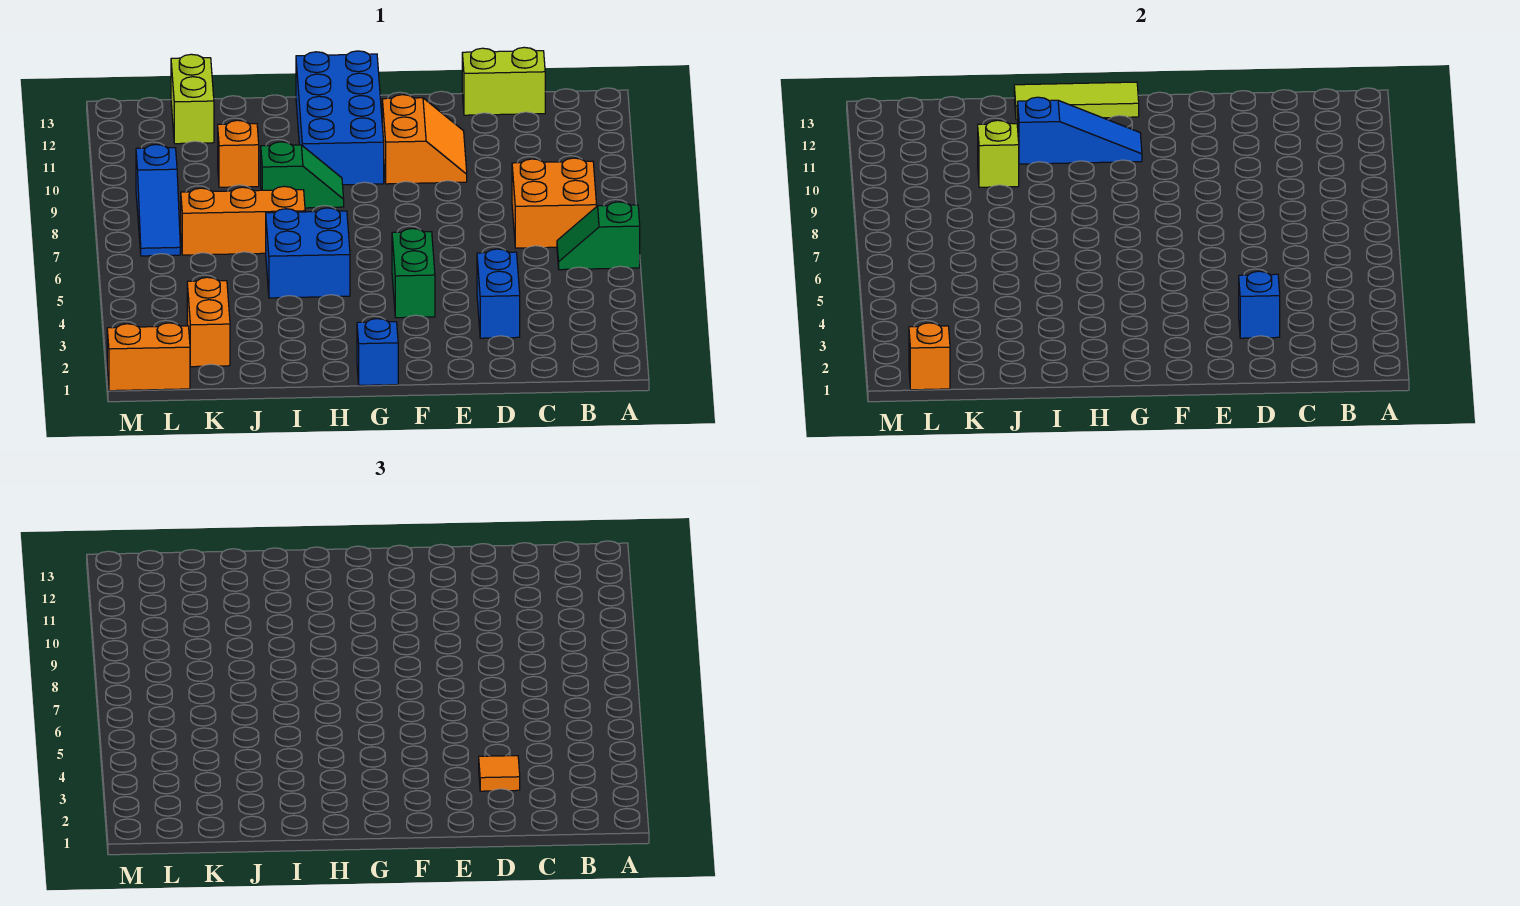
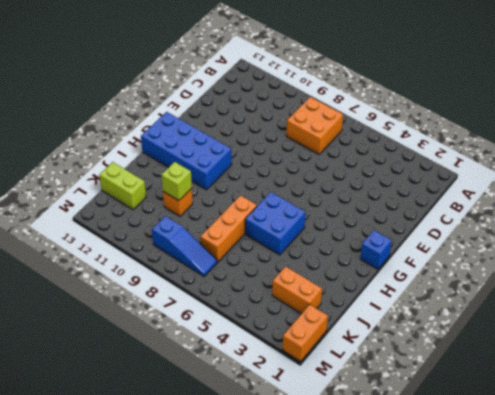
none -> green slope A6:B6 level 1 top A
none -> lime brick C13:D13 level 1
none -> blue brick D3:D4 level 1

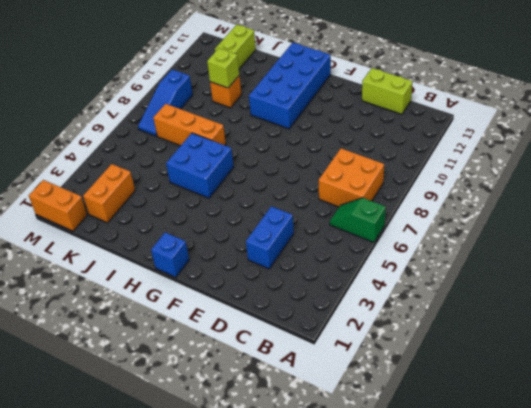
none -> orange slope E10:F11 level 1 top F
none -> green brick F4:F5 level 1
none -> green slope H9:I9 level 1 top I

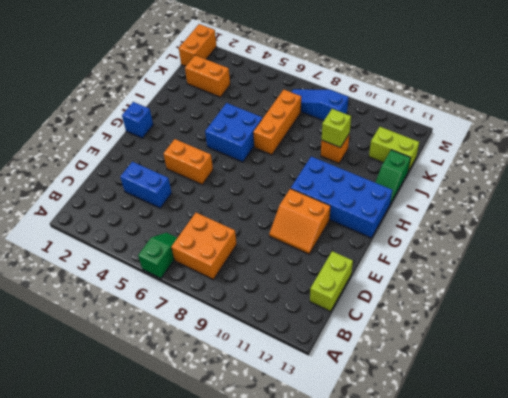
orange brick F4:F5 level 1 -> green brick F4:F5 level 1
green slope I13:J13 level 1 top J -> green slope H9:I9 level 1 top I
none -> blue brick D3 level 2
none -> blue slope G11:I11 level 2 top I
none -> lime tile G13:I13 level 2

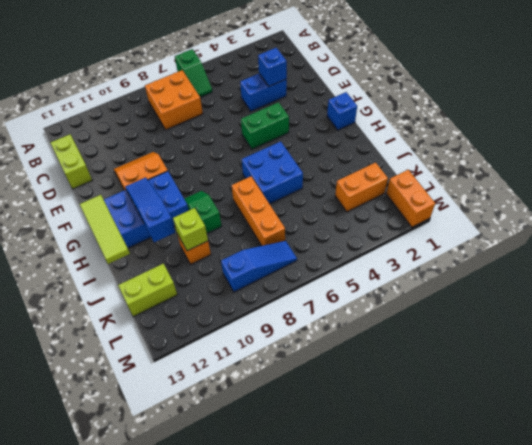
none -> orange brick L1 level 2
none -> orange tile D3 level 3

